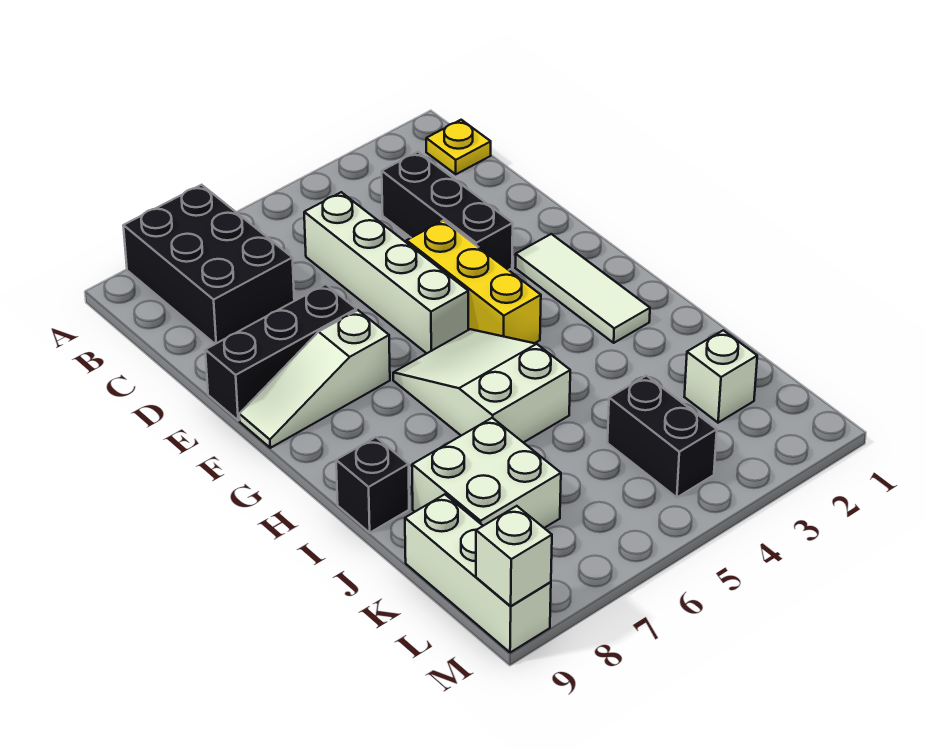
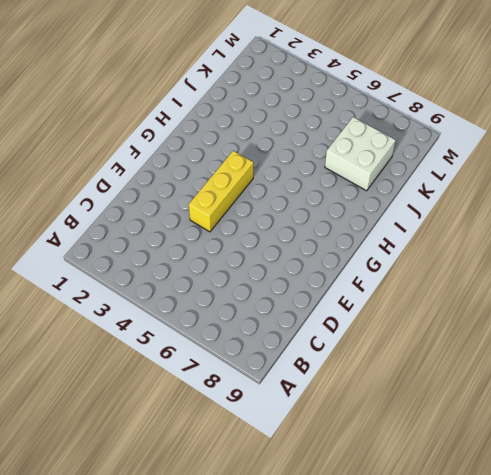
none -> black brick A7:C8 level 1
none -> yellow plate B1 level 1
none -> black brick C3:E3 level 1

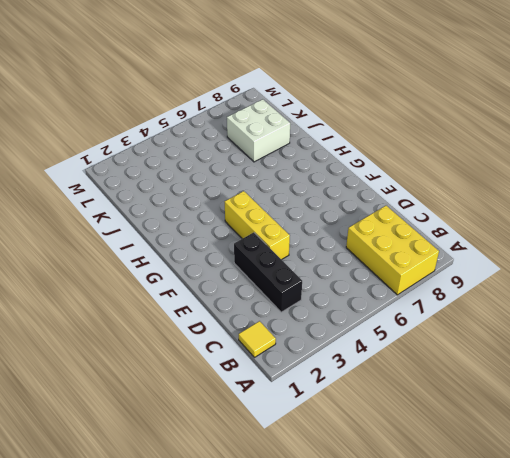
yellow brick A7:C8 level 1 -> black brick A7:C8 level 1
yellow tile B1 level 1 -> yellow plate B1 level 1
none -> white brick C5:F5 level 1
none -> black brick E7:E9 level 1
none -> white tile F2:H2 level 1

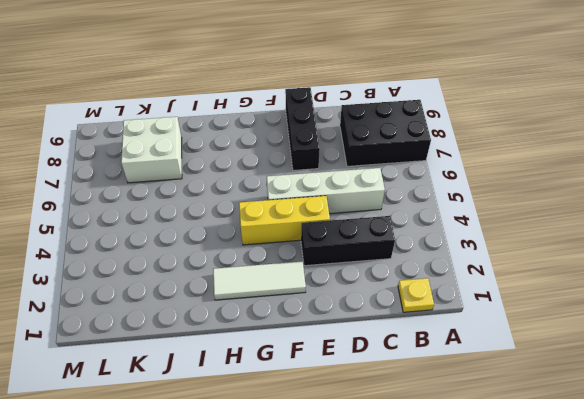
none -> white slope F7:F9 level 1 top 7
none -> white slope G5:I6 level 1 top I
none -> black brick I9 level 1

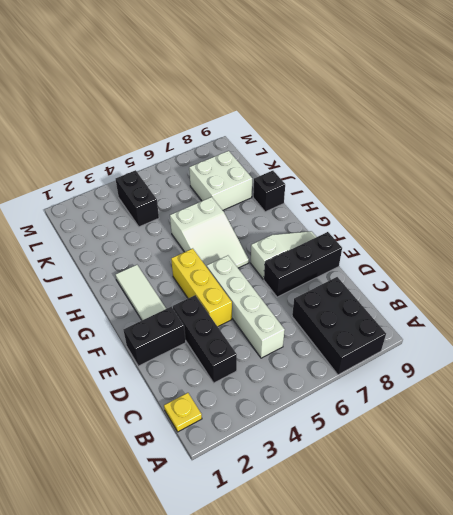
black brick E1:E2 level 1 -> none
none -> white brick K2 level 1
none -> white brick K9:M9 level 1
none -> white brick M9 level 2

